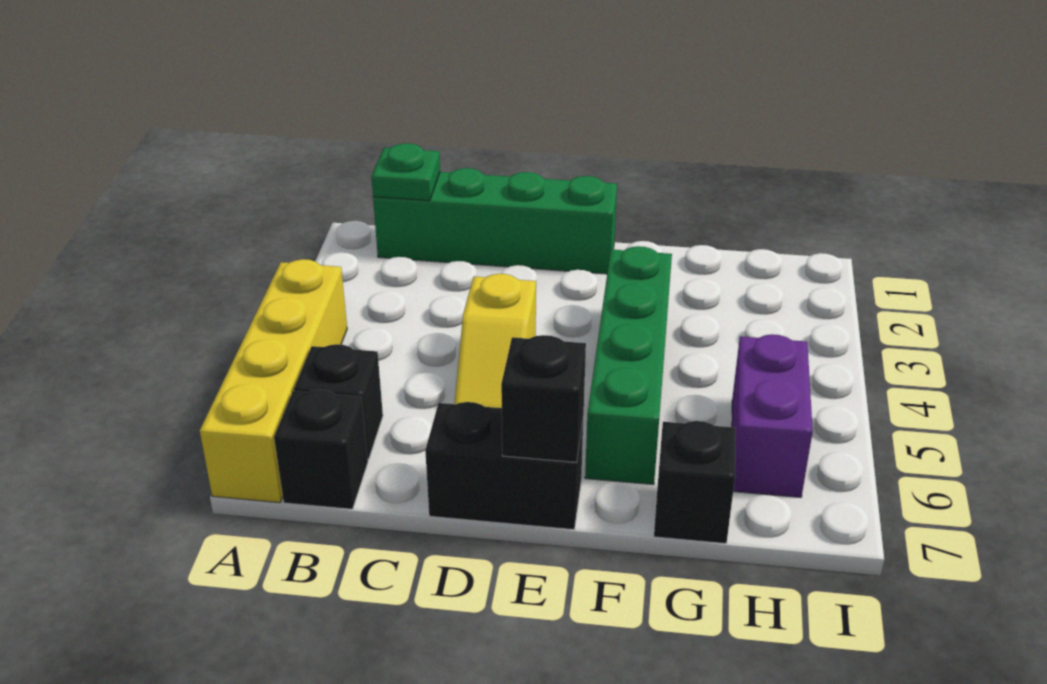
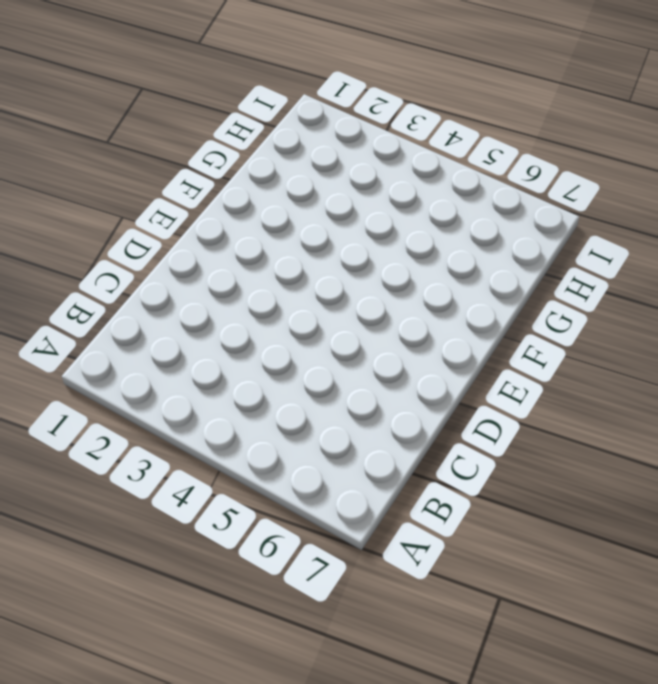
none -> yellow brick A4:A7 level 1
none -> green brick B1:E1 level 1

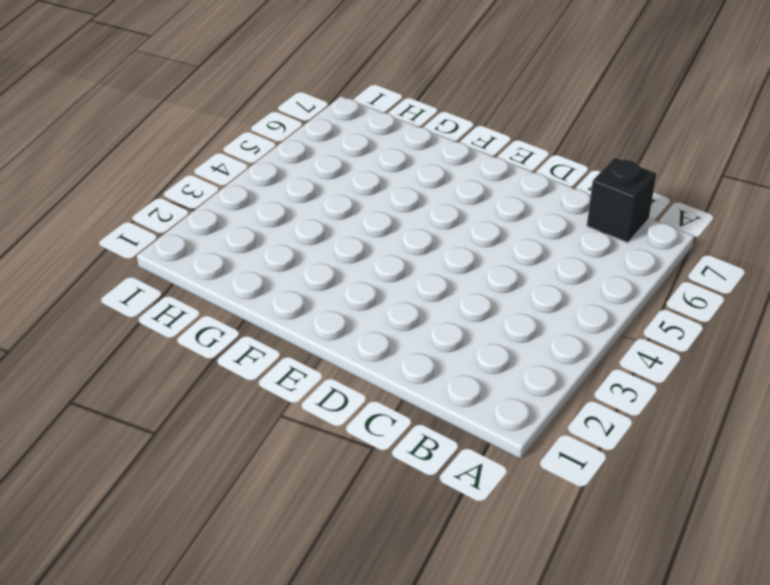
none -> yellow brick A4:A7 level 1
none -> green brick B1:E1 level 1

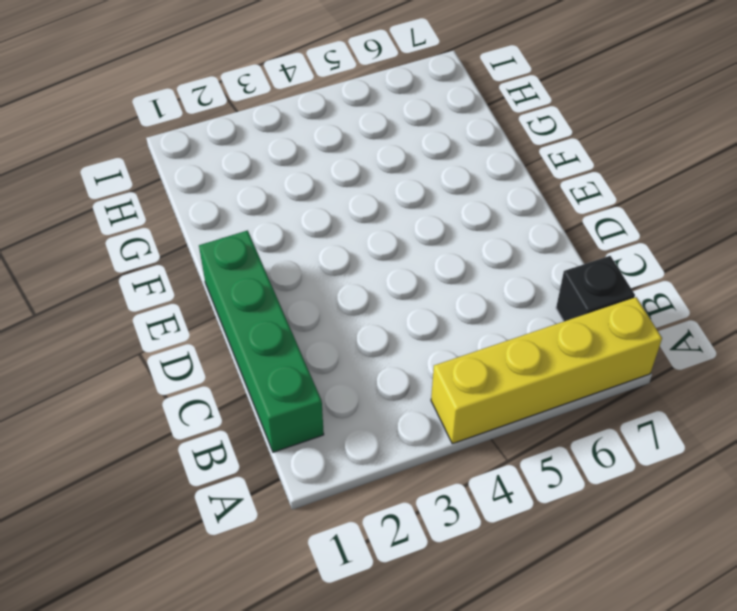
none -> black brick B6 level 1
none -> yellow slope D4:D5 level 1 top 4

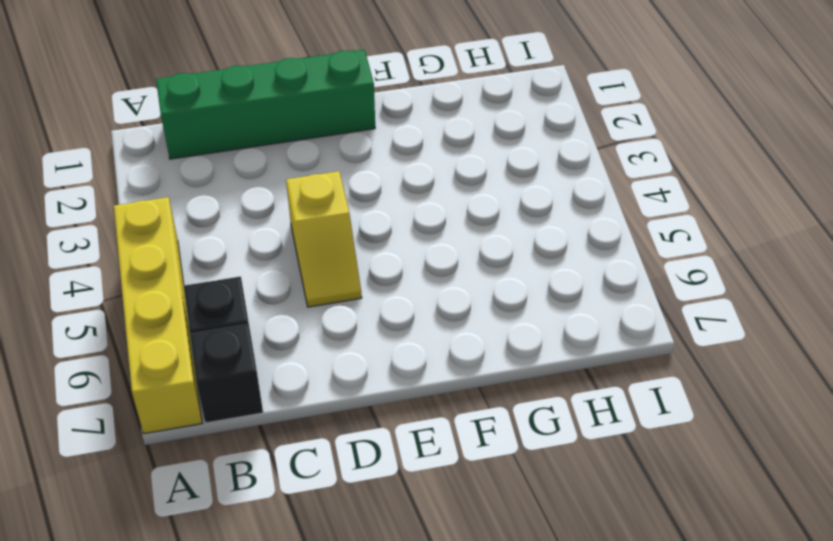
none -> black brick D7:E7 level 1
none -> green brick F3:F6 level 1

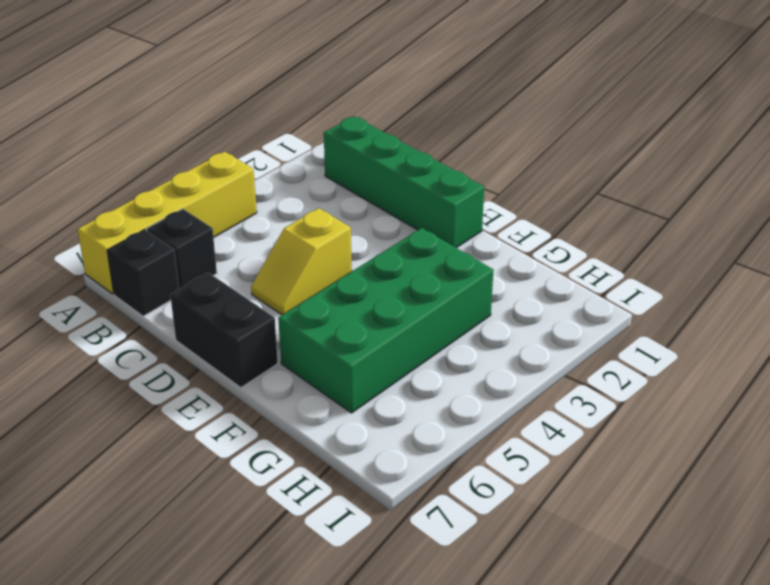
green brick F3:G6 level 1 -> green brick F3:F6 level 1
none -> black brick G7 level 1
none -> purple brick H5:H6 level 1

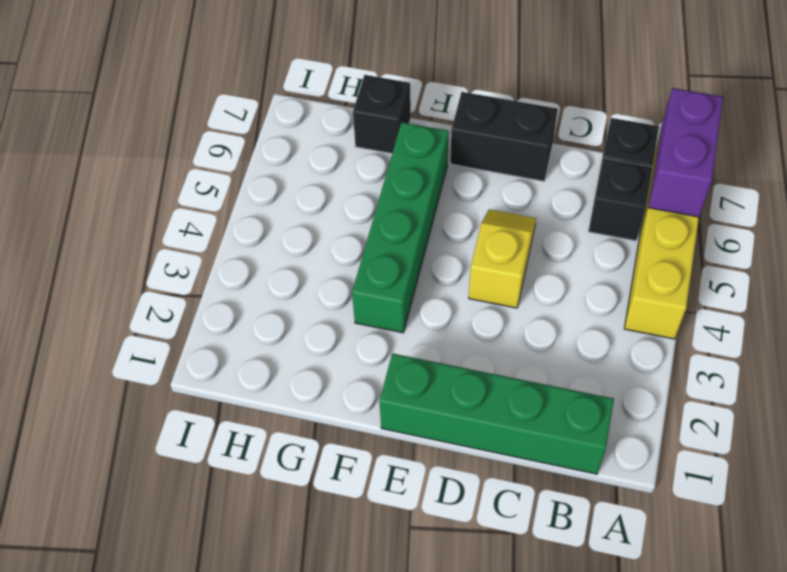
purple brick A6:A7 level 2 -> purple brick H5:H6 level 1
none -> green plate B1 level 2
none -> black brick E7 level 2

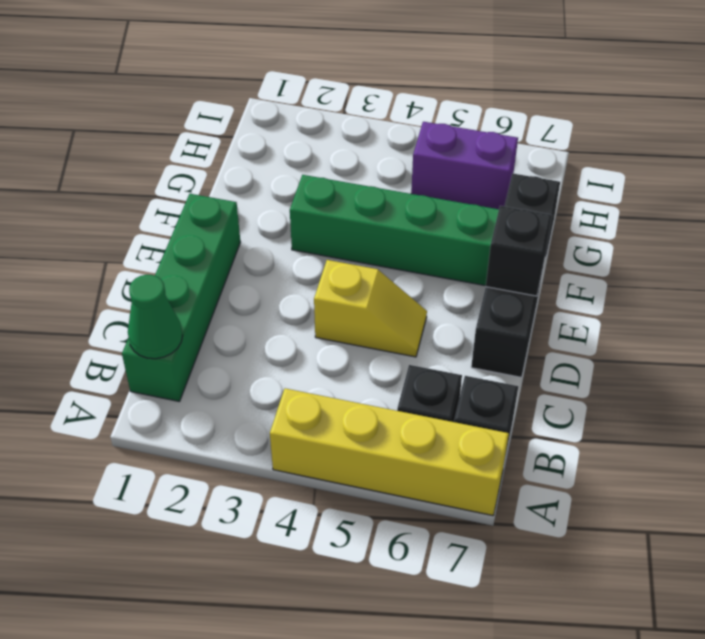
green cone B1 level 2 -> green plate B1 level 2

